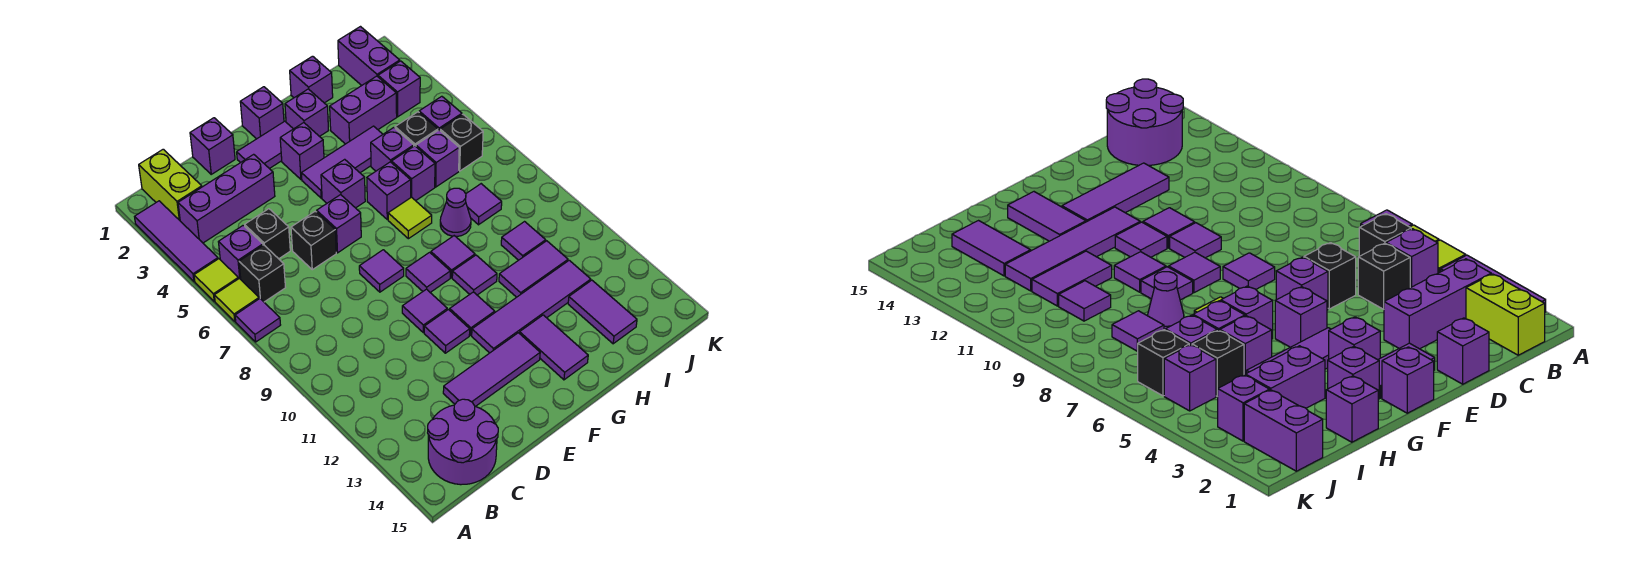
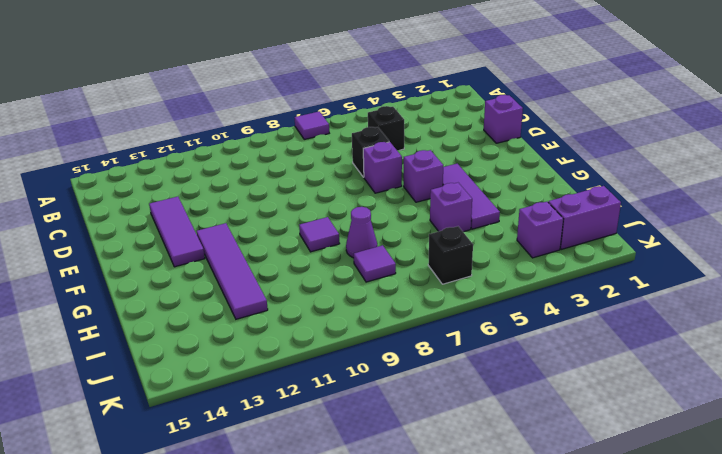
none -> purple tile A2:A4 level 1
none -> lime tile A5 level 1
none -> lime tile A6 level 1
none -> lime brick B1:B2 level 1

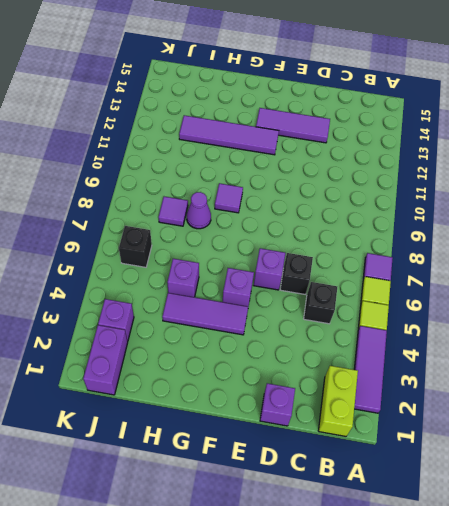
none -> purple brick B3:D3 level 1
none -> purple brick B5 level 1
none -> black brick B6 level 1
none -> purple round brick B14:C15 level 1

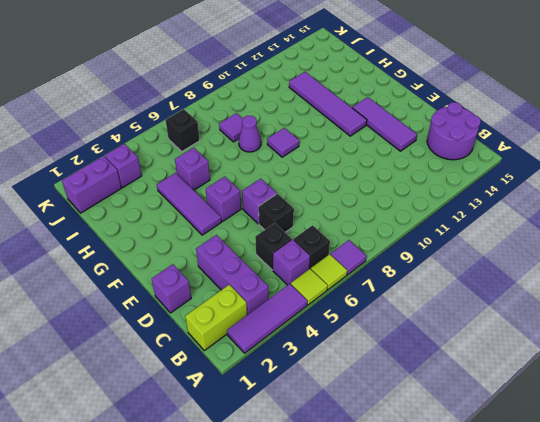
none -> purple tile E2:F2 level 1
none -> purple tile E8 level 1
none -> purple tile E10 level 1
none -> purple tile E11 level 1

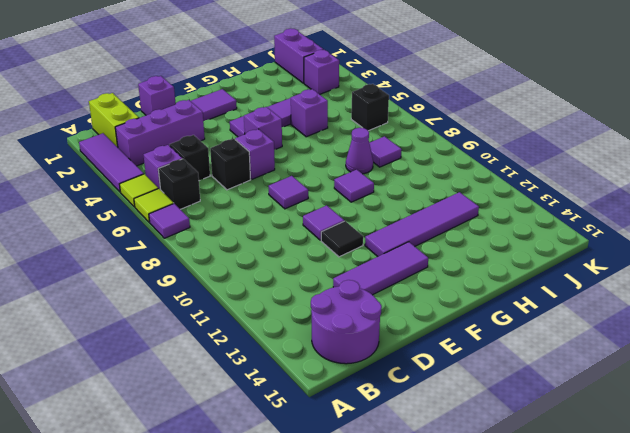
black tile E11 level 1 -> purple tile E11 level 1
none -> purple brick F1 level 1
none -> purple brick F3 level 1
none -> purple tile F9 level 1
none -> purple tile F11 level 1

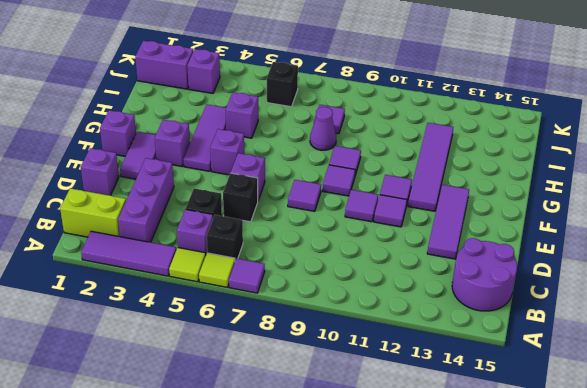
none -> purple brick G2 level 1
none -> purple brick G6 level 1
none -> lime tile G7 level 1
none -> purple tile G10 level 1

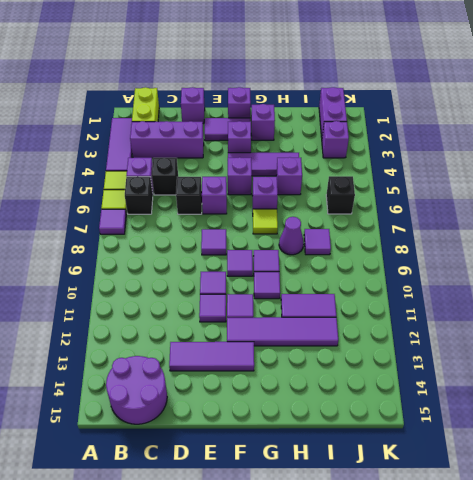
none -> purple tile G13:G14 level 1
none -> purple brick H1 level 1
none -> purple brick H3:I3 level 1
none -> purple brick H6 level 1

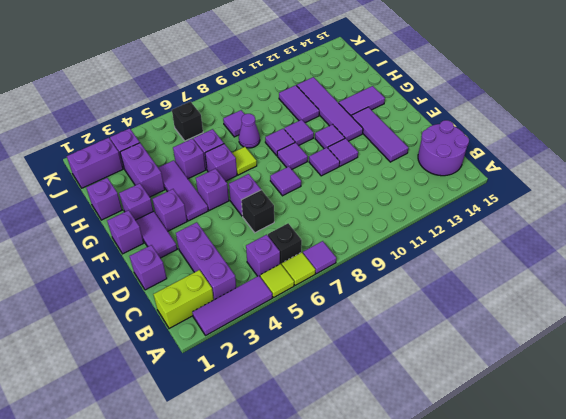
none -> black brick C5 level 1
none -> black brick I5 level 1
none -> purple brick I6 level 1
none -> purple tile I10 level 1

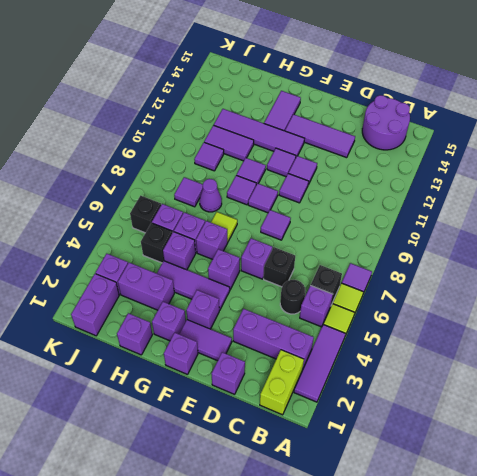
black round brick C5 level 1 -> black brick C5 level 1
none -> purple tile I13:I14 level 1
none -> purple brick J5 level 1

